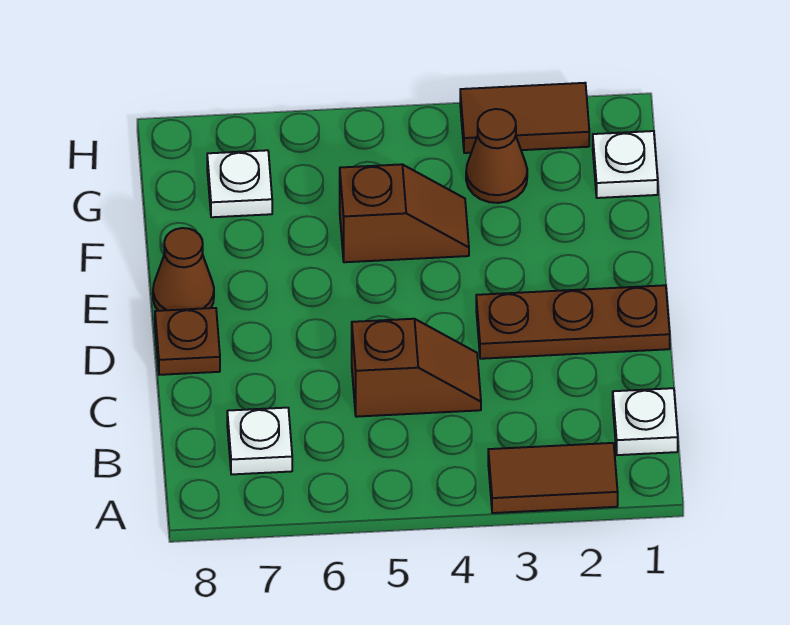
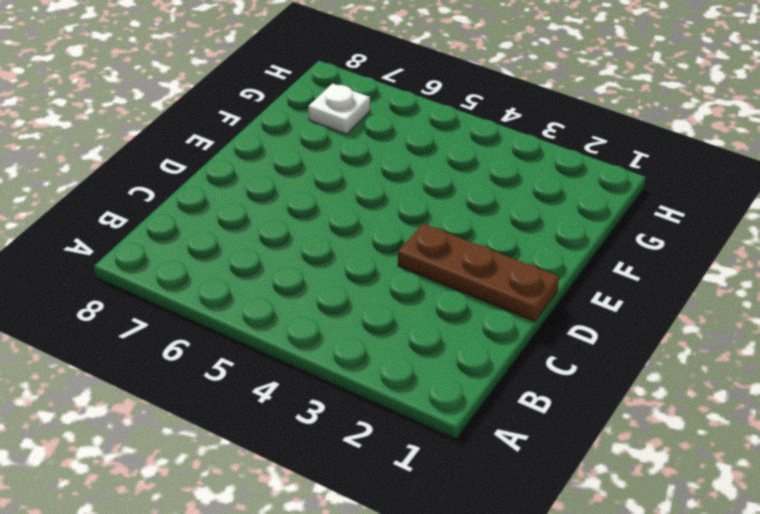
none -> brown tile A2:A3 level 1
none -> white plate B1 level 1
none -> white plate B7 level 1

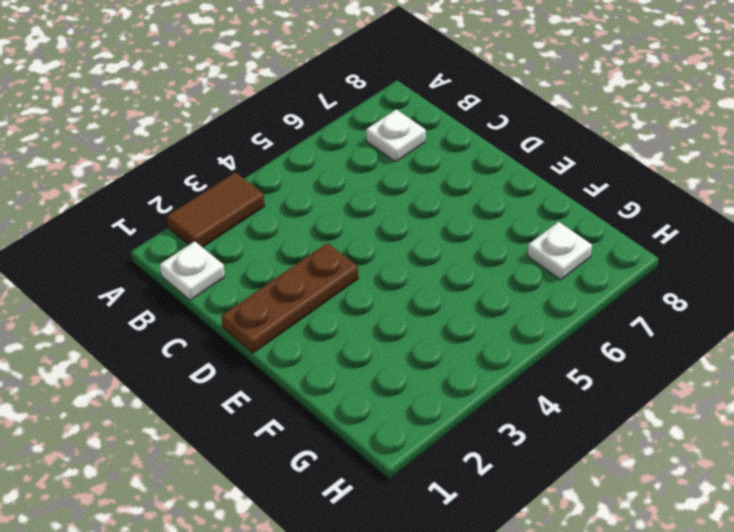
none -> brown slope C4:C5 level 1 top 5
none -> brown plate D8 level 1
none -> brown cone E8 level 1

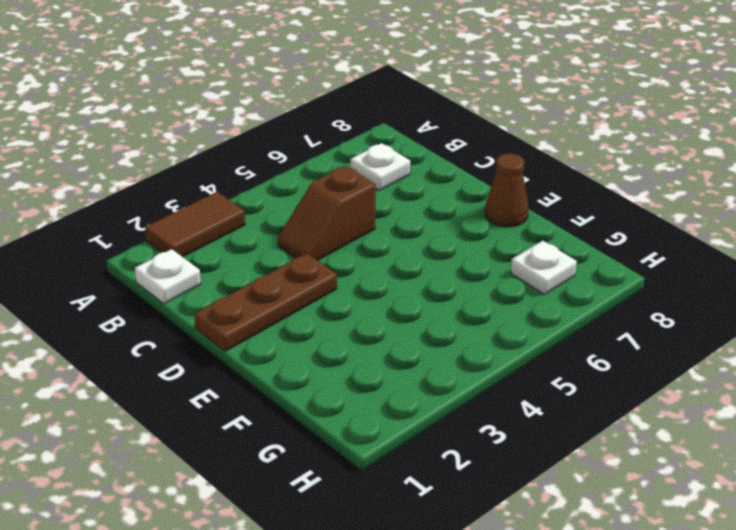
none -> brown plate D8 level 1
none -> brown slope F4:F5 level 1 top 5
none -> white plate G1 level 1

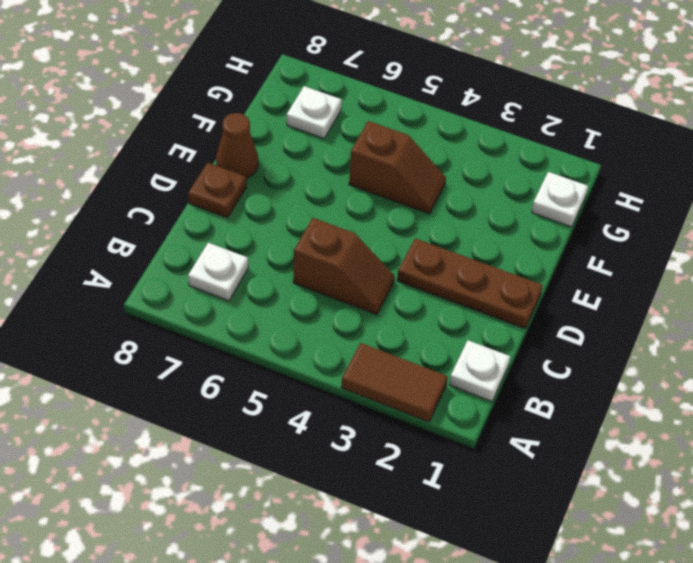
none -> brown cone G3 level 1
none -> brown tile H2:H3 level 1

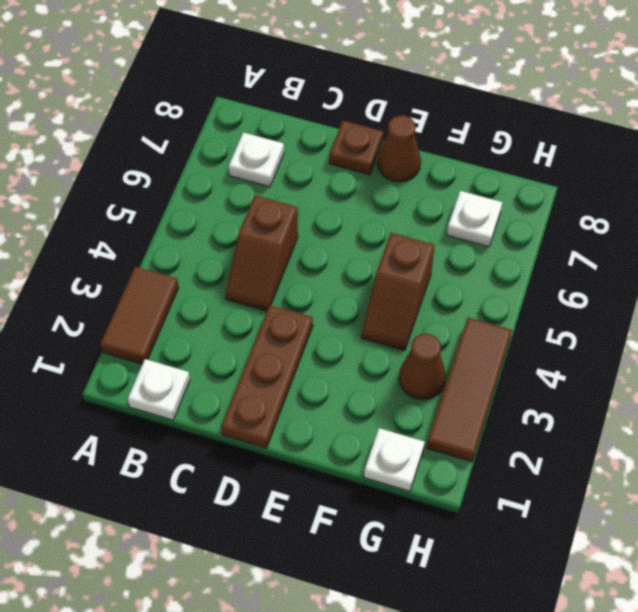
brown tile H2:H4 level 1 -> brown tile H2:H3 level 1

